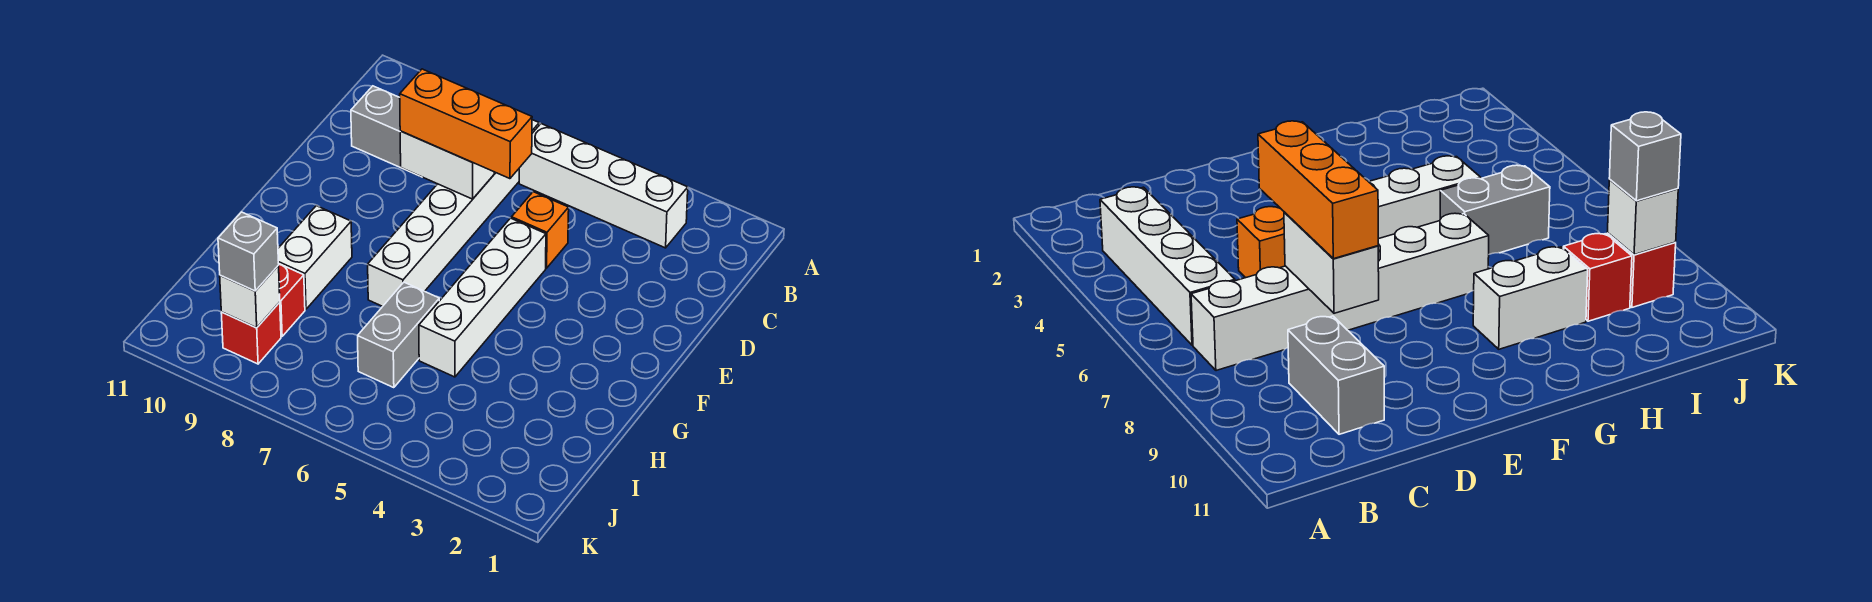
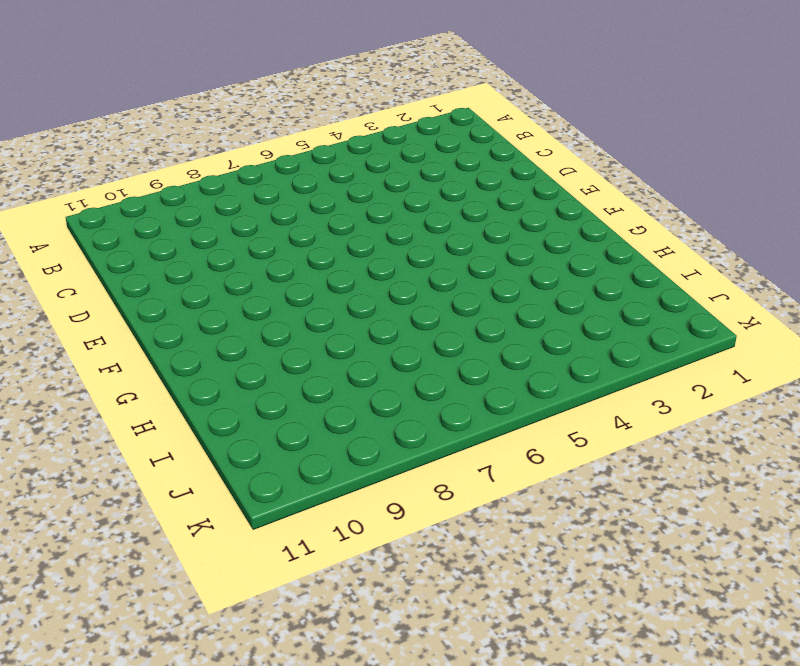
none -> white brick B3:B6 level 1
none -> white brick B7:G7 level 1
none -> grey brick C9:C10 level 1

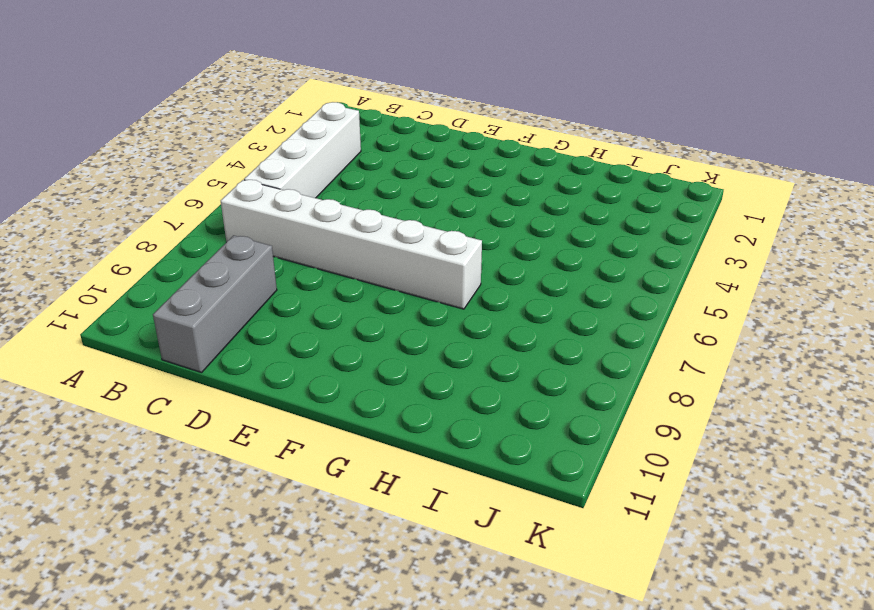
grey brick C9:C11 level 1 -> grey brick C9:C10 level 1
none -> orange brick D5 level 1
none -> white brick E5:H5 level 1
none -> white brick G9:H9 level 1

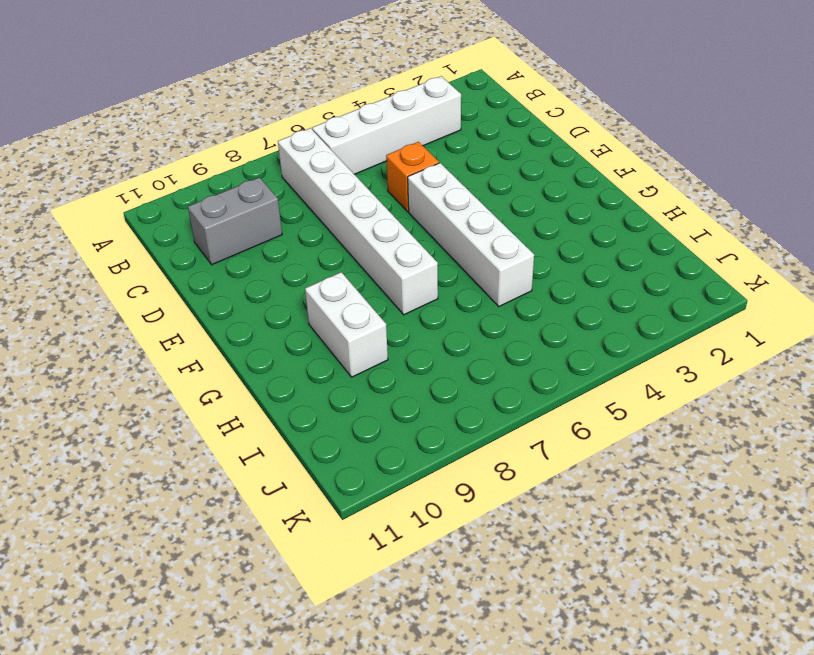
none -> grey brick H6:I6 level 1
none -> red brick I9 level 1
none -> red brick J9 level 1

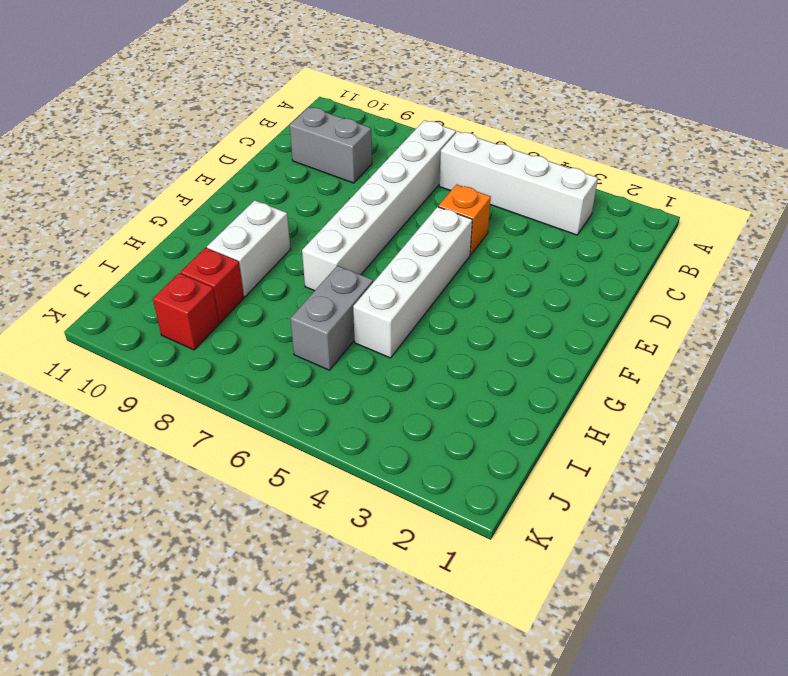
none -> white brick D7:D8 level 2
none -> white brick J9 level 2
none -> orange brick D6:D8 level 3

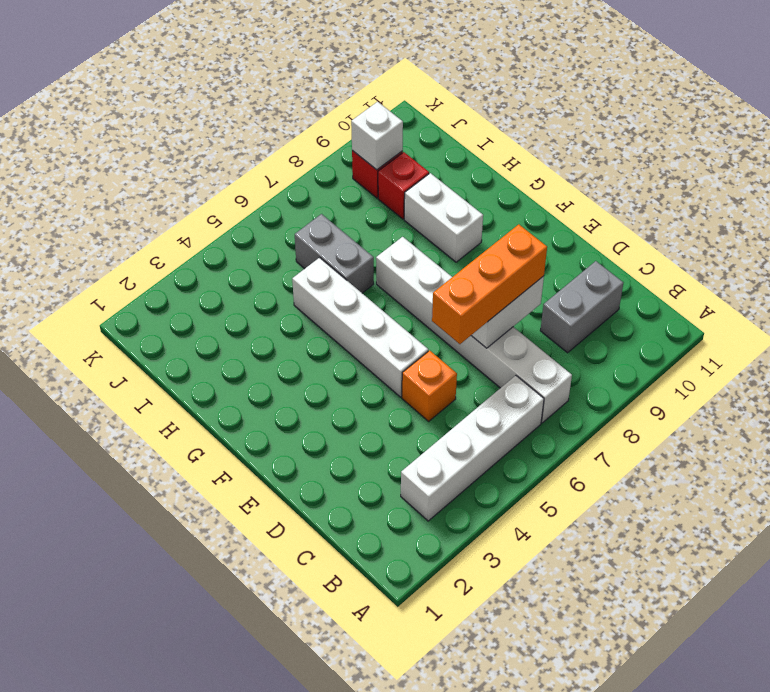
none -> grey brick J9 level 3

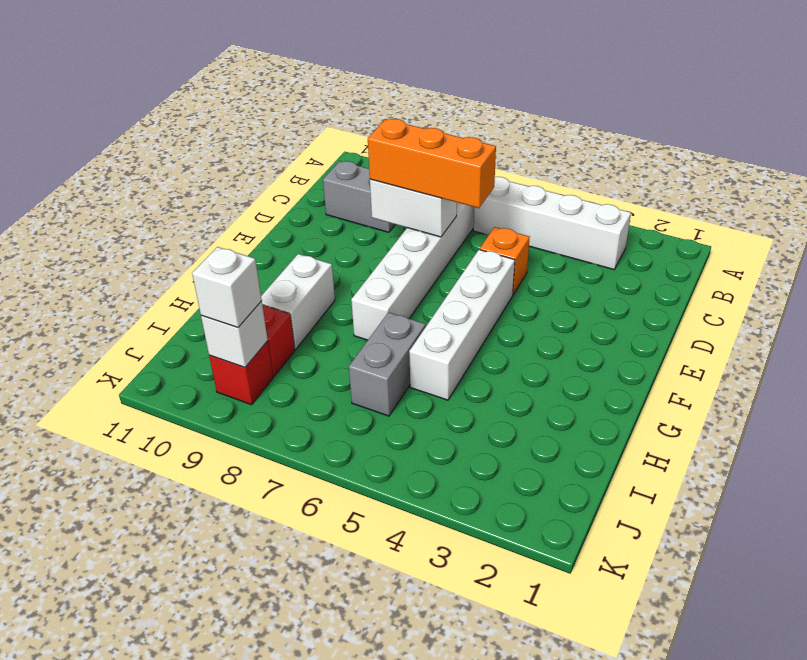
white brick J9 level 3 -> grey brick J9 level 3

